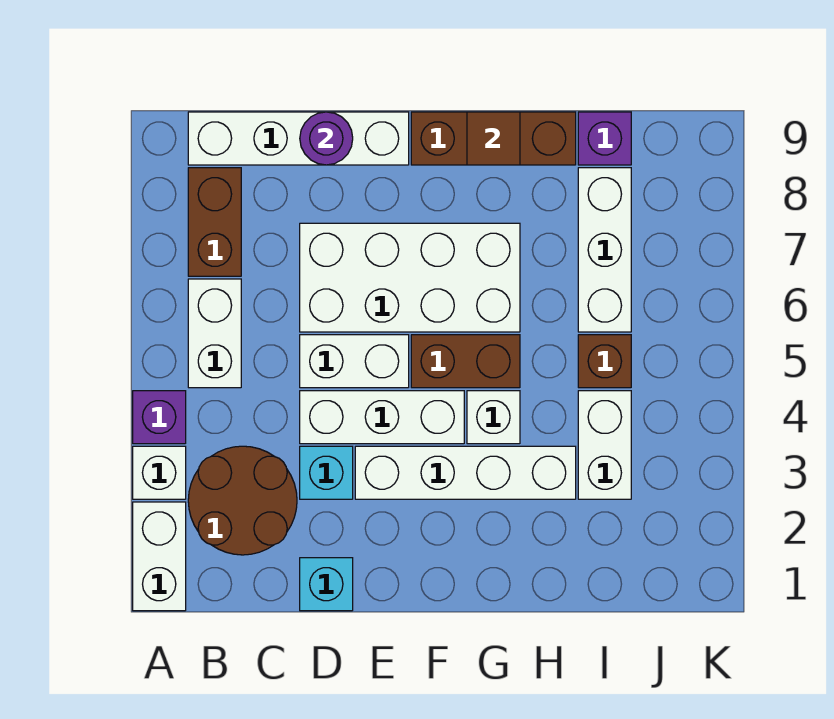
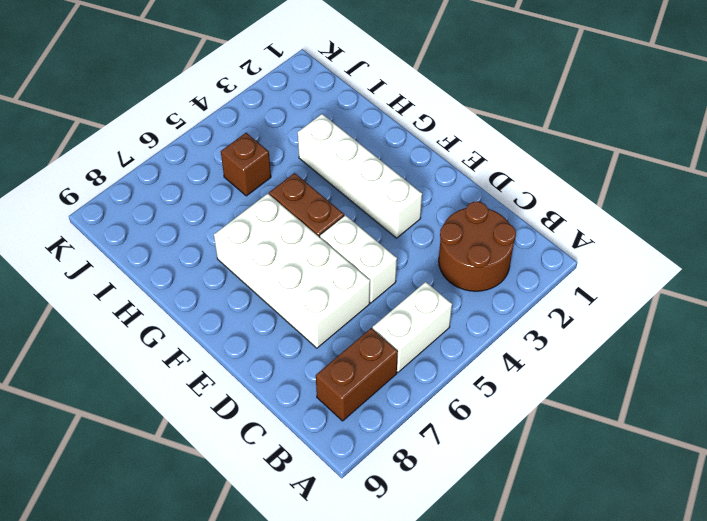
none -> white brick A1:A2 level 1
none -> white brick A3 level 1
none -> purple brick A4 level 1

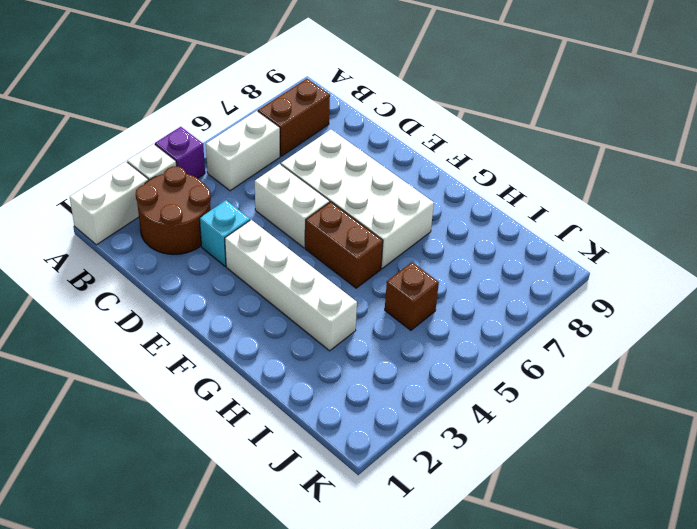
none -> white brick B9:E9 level 1
none -> cyan brick D1 level 1
none -> white brick D4:F4 level 1

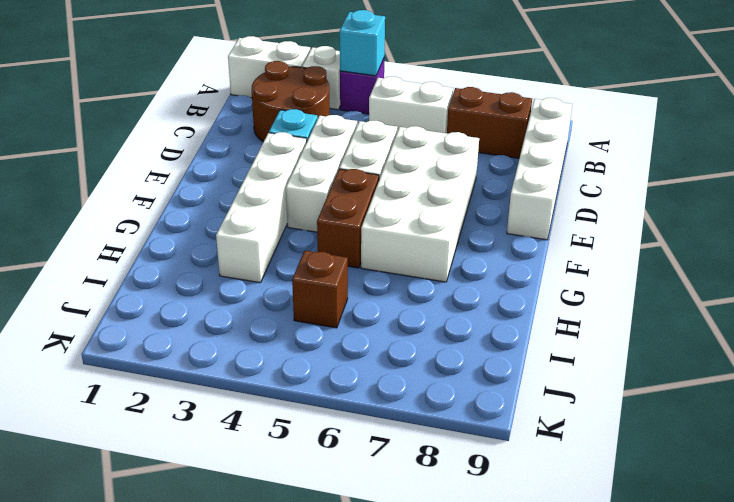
cyan brick A4 level 2 -> cyan brick D1 level 1
none -> brown brick F9:H9 level 1
none -> white brick G4 level 1
none -> white brick I3:I4 level 1

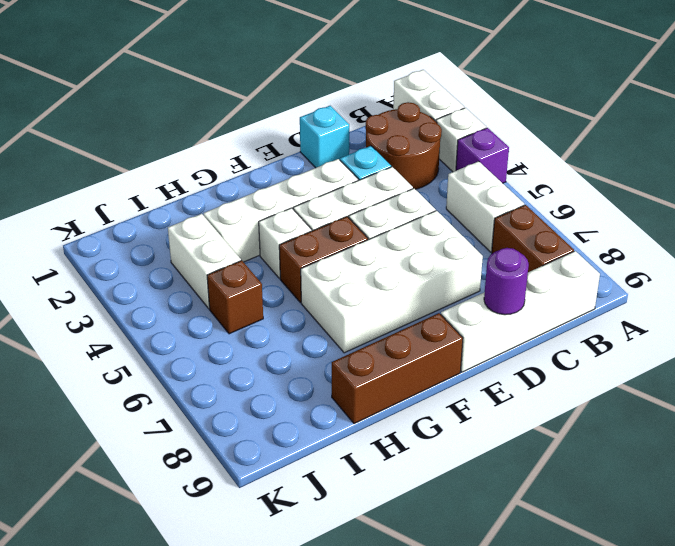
none -> white brick I6:I8 level 1
none -> purple brick I9 level 1
none -> brown tile G9 level 2

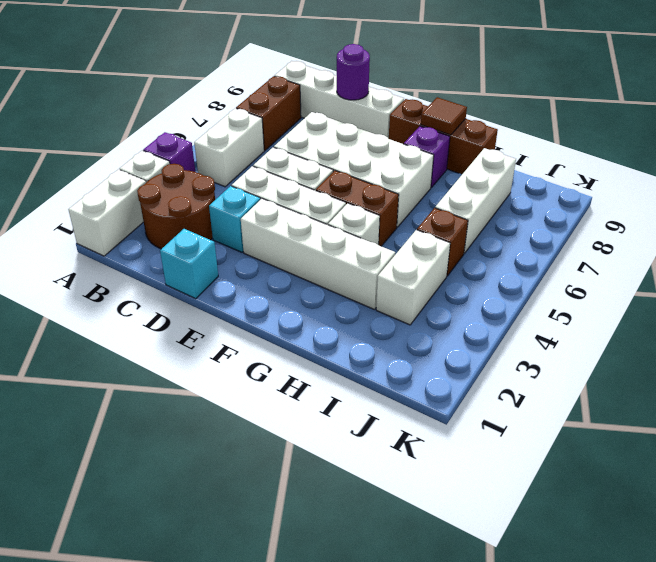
purple brick G8 level 1 -> purple brick I9 level 1

